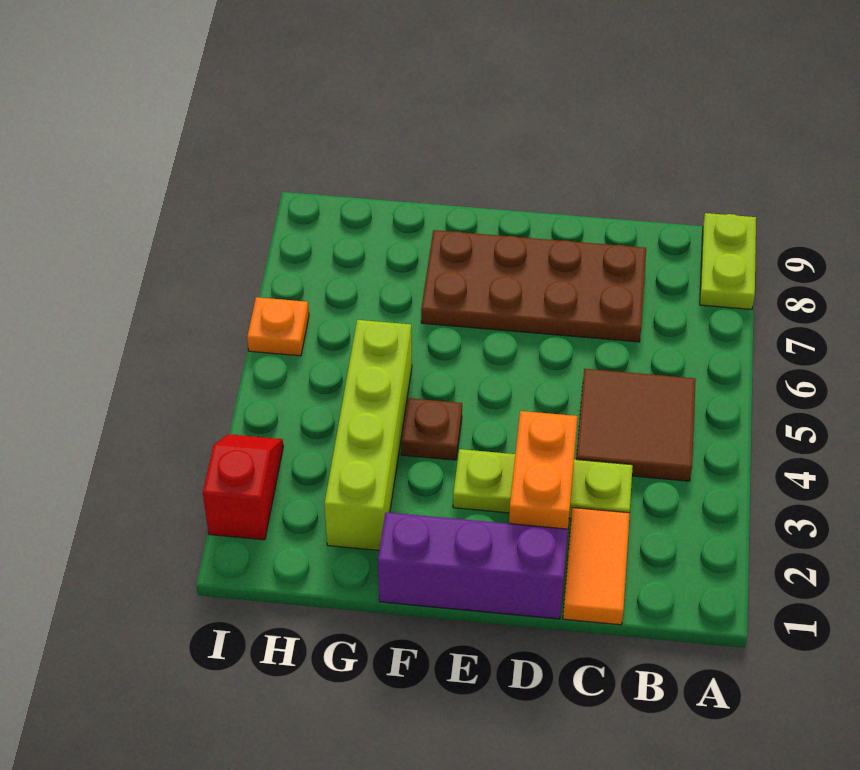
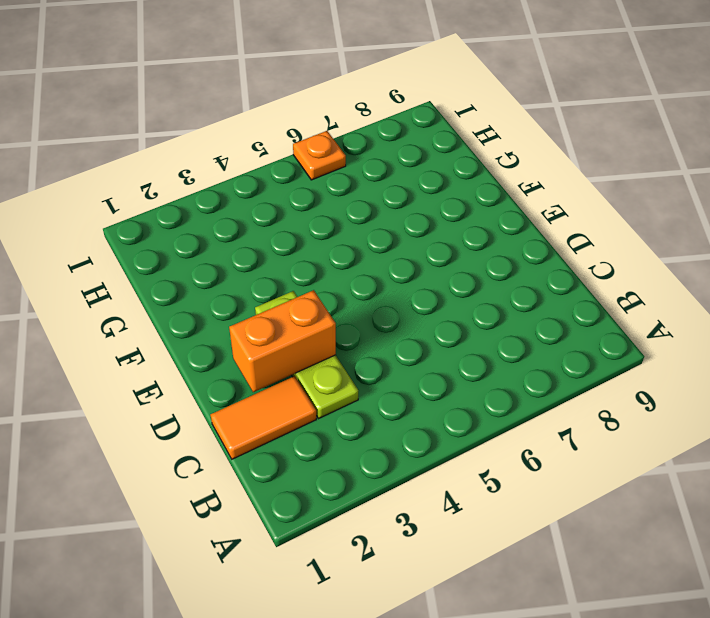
none -> lime plate A8:A9 level 1
none -> brown tile B4:C5 level 1

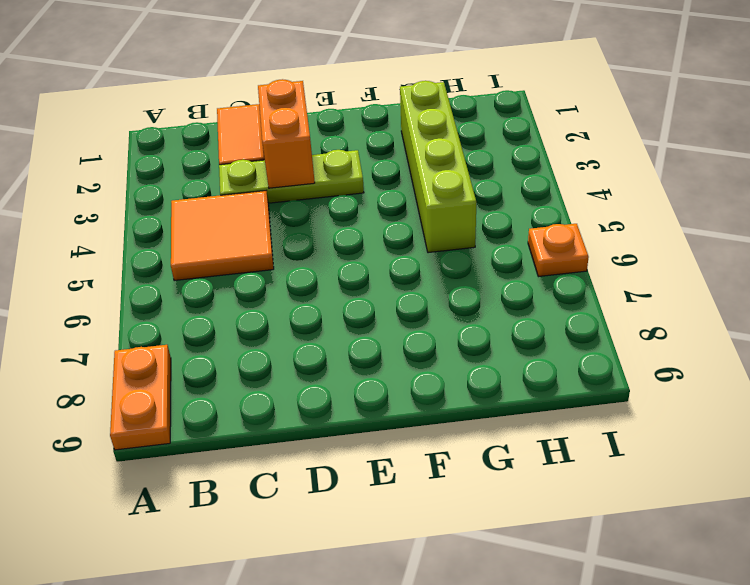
orange plate A8:A9 level 1 -> lime plate A8:A9 level 1
orange tile B4:C5 level 1 -> brown tile B4:C5 level 1
none -> brown plate C7:F8 level 1
none -> purple brick D1:F1 level 1

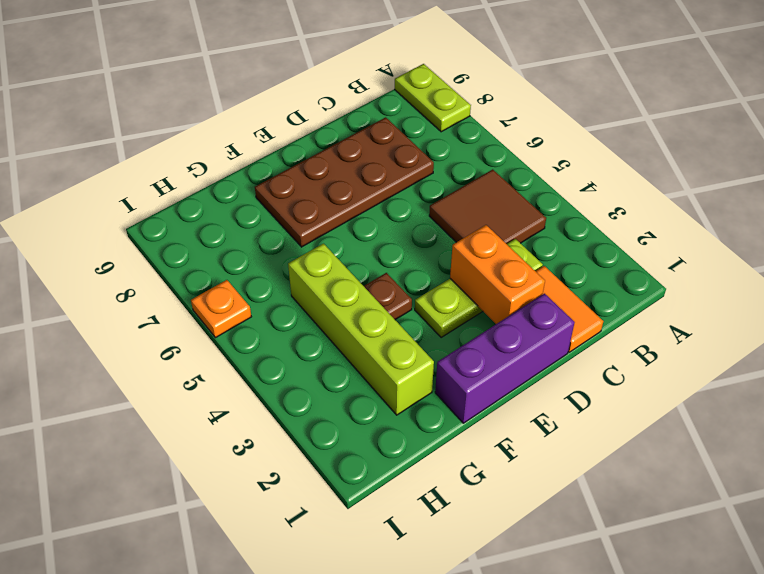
none -> red slope I2:I3 level 1 top 2

